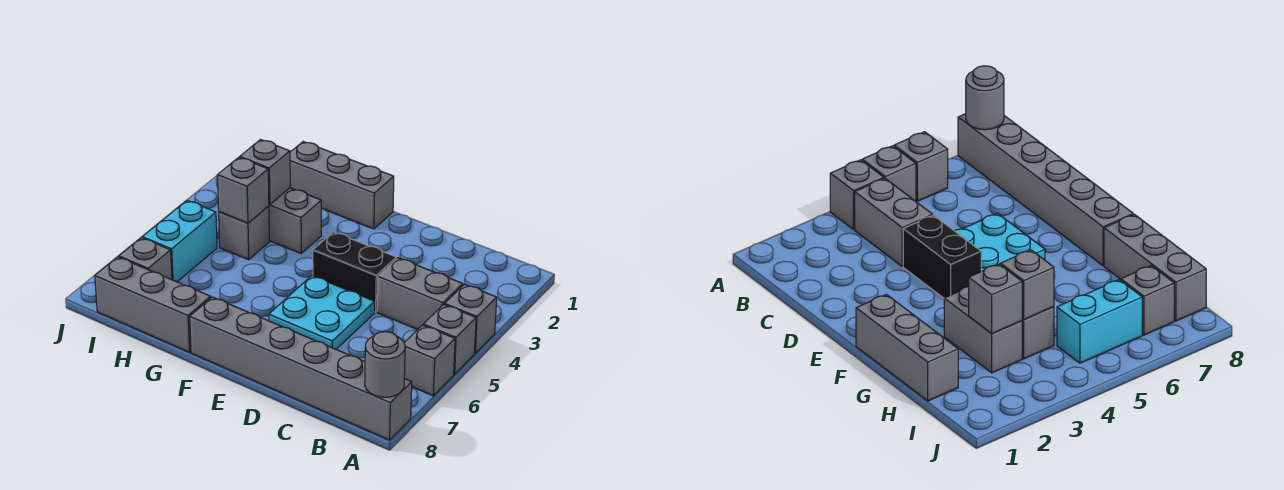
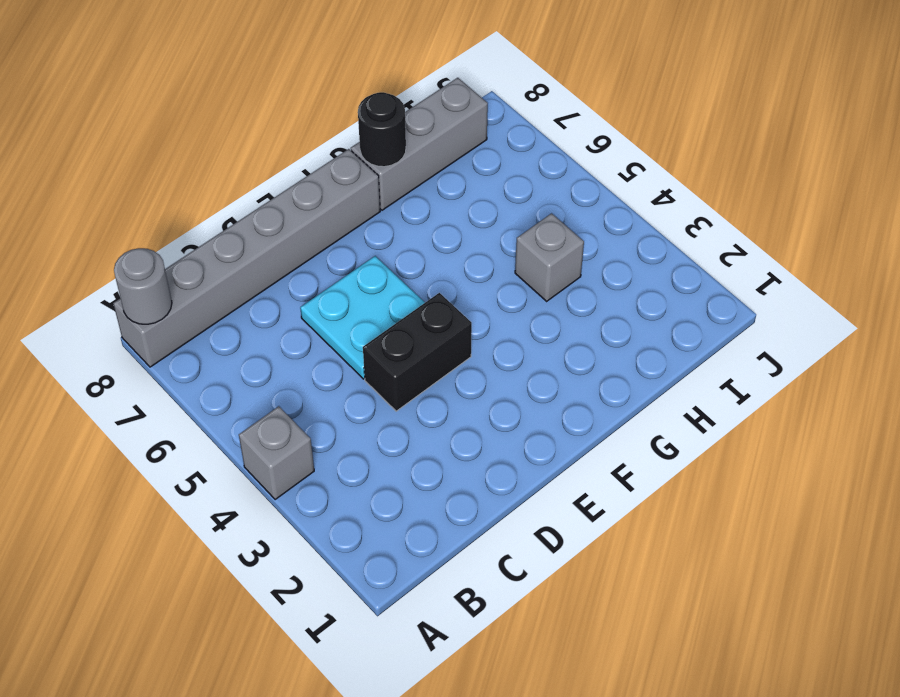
black round brick G8 level 2 -> none
none -> grey brick A5 level 1
none -> grey brick A6 level 1
none -> grey brick B4:C4 level 1

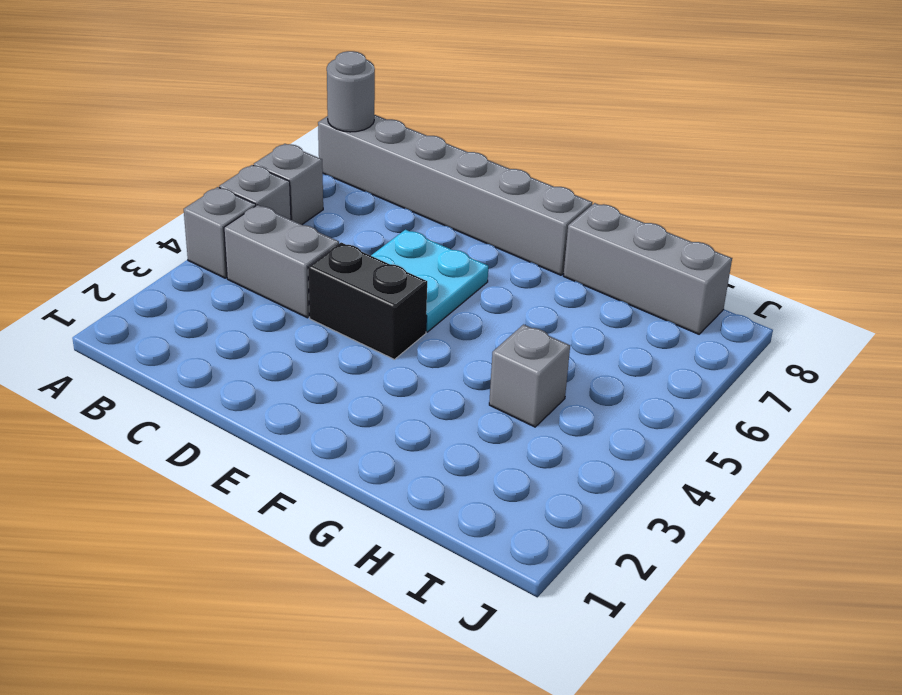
none -> grey brick F1:H1 level 1
none -> grey brick G3:H3 level 1
none -> cyan brick I5:I6 level 1

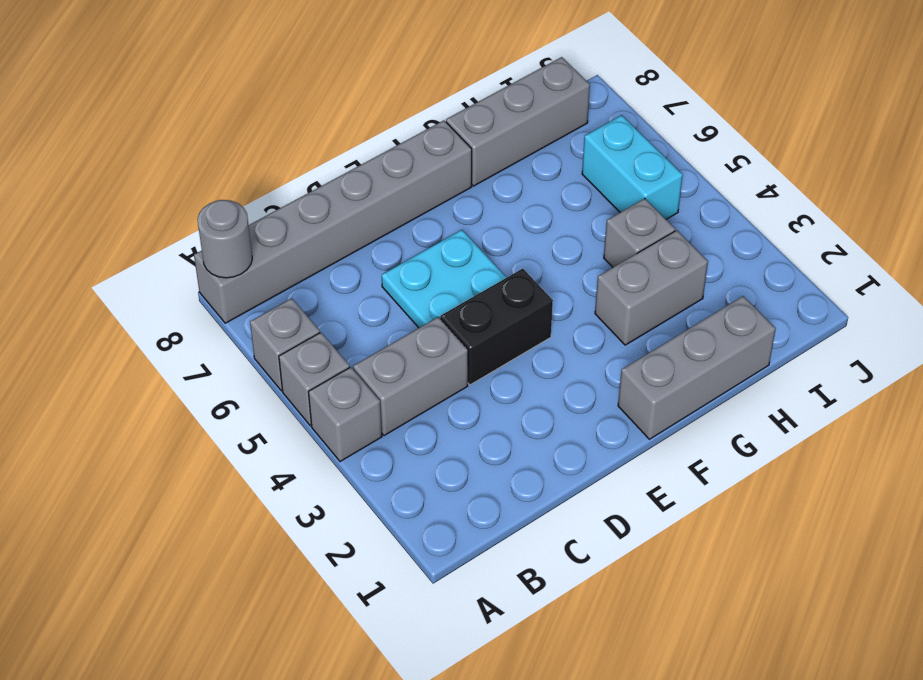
none -> grey brick I7 level 1
none -> grey brick H3 level 2
none -> grey brick H4 level 2

